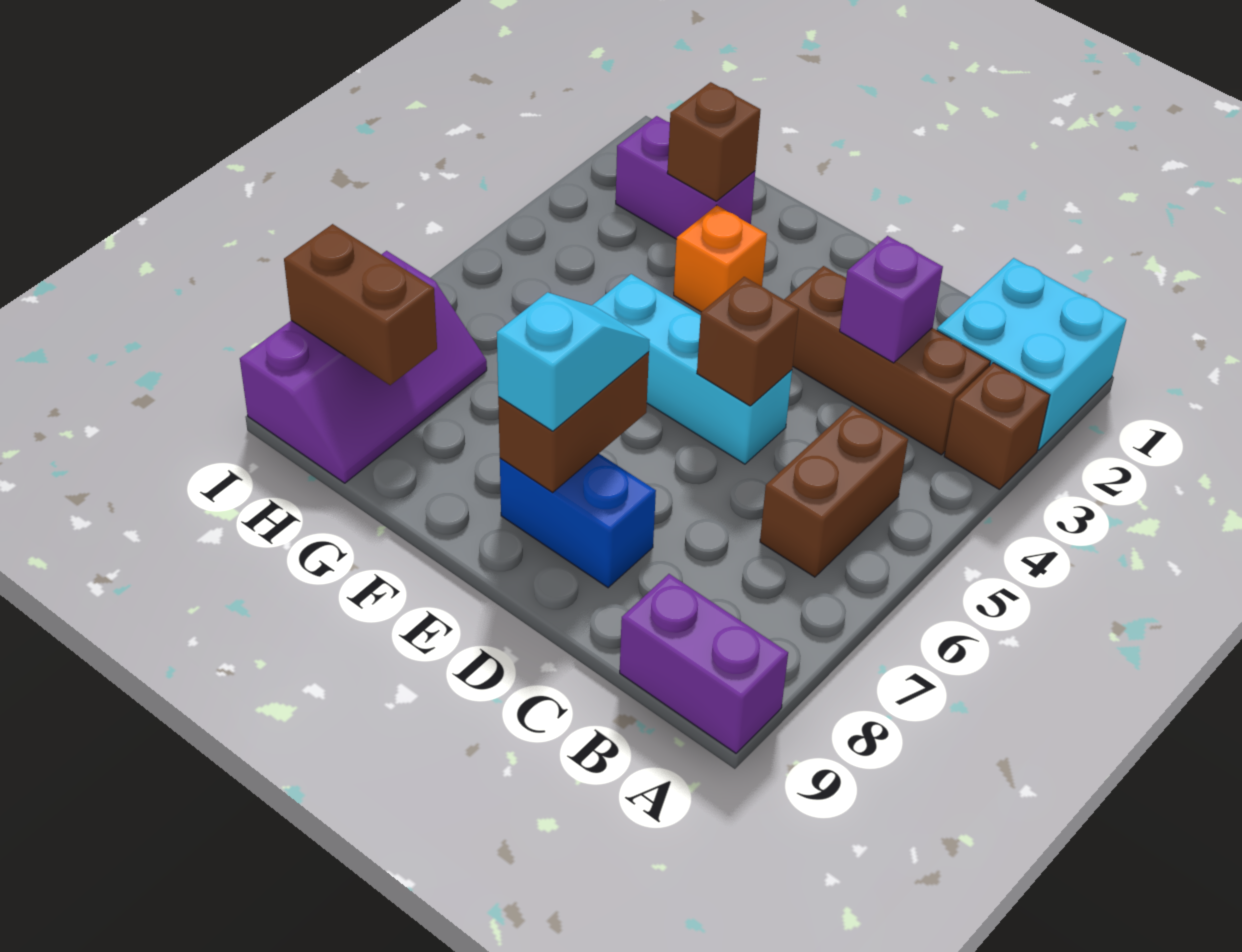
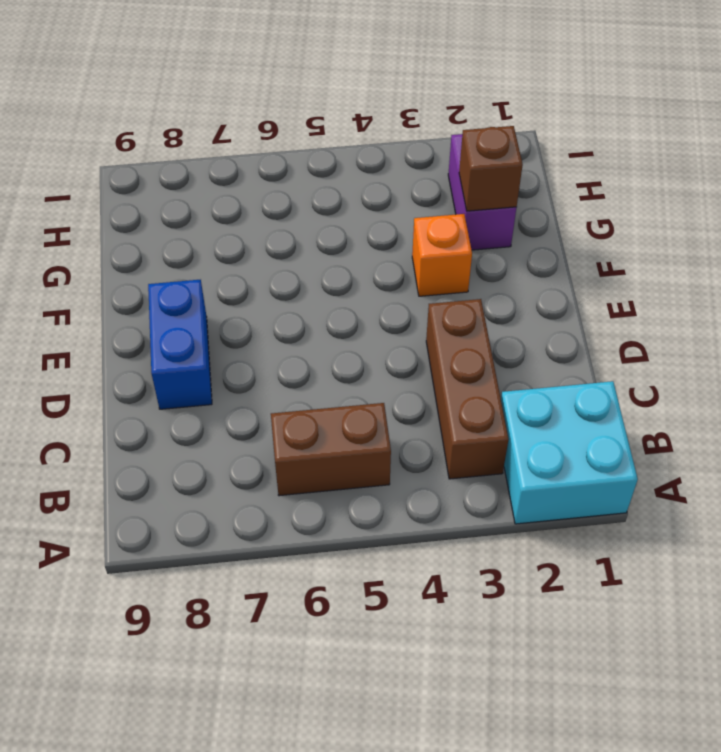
none -> brown brick A3 level 1
none -> purple brick A9:B9 level 1
none -> cyan brick D5:F5 level 1

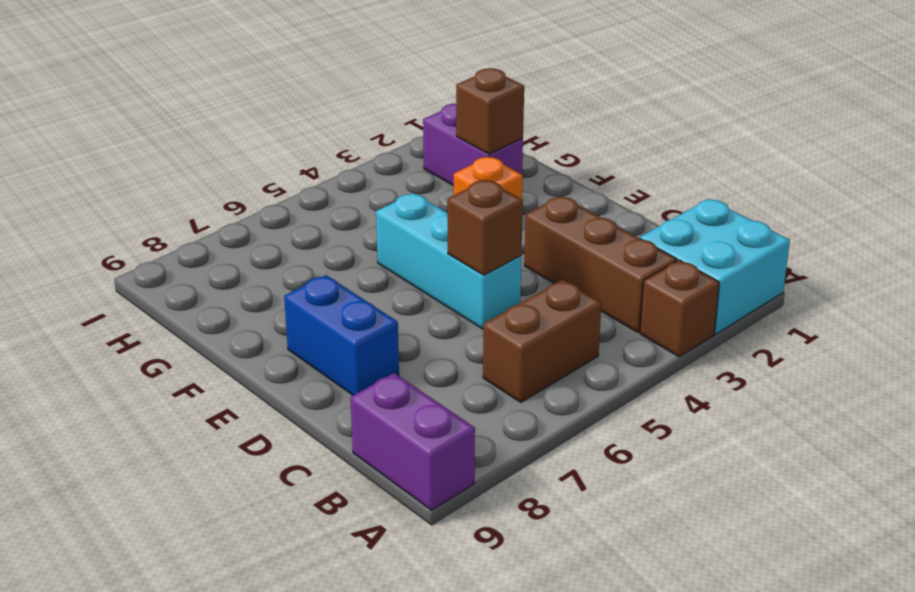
none -> purple slope H7:I9 level 1 top I
none -> purple brick C3 level 2
none -> brown brick E7:E8 level 2

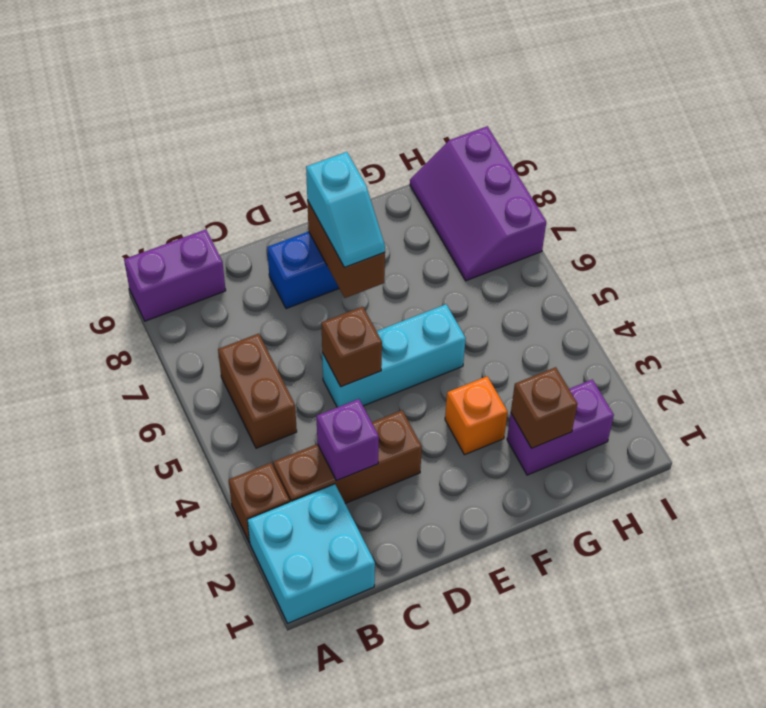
none -> brown brick H8:I8 level 2

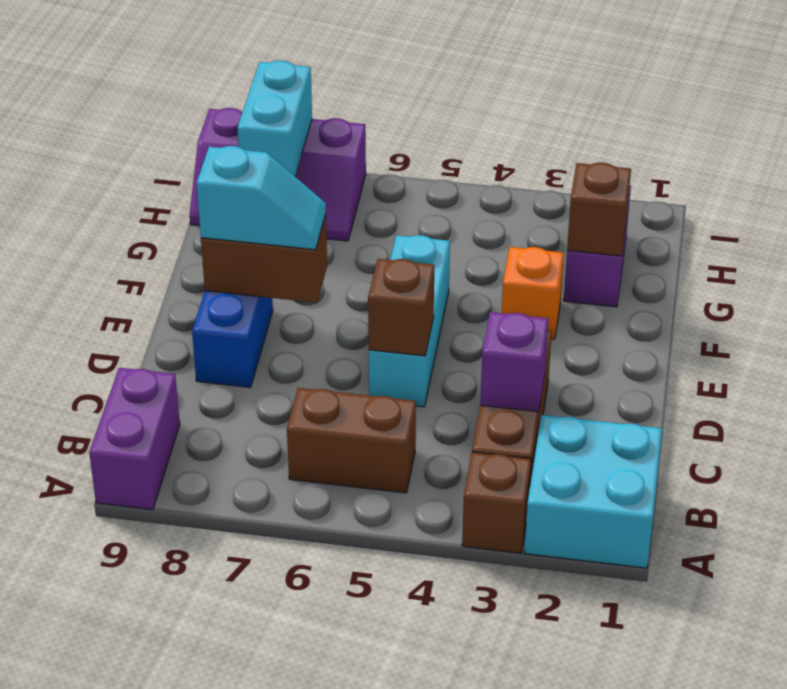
cyan brick H8:I8 level 2 -> brown brick H8:I8 level 2

